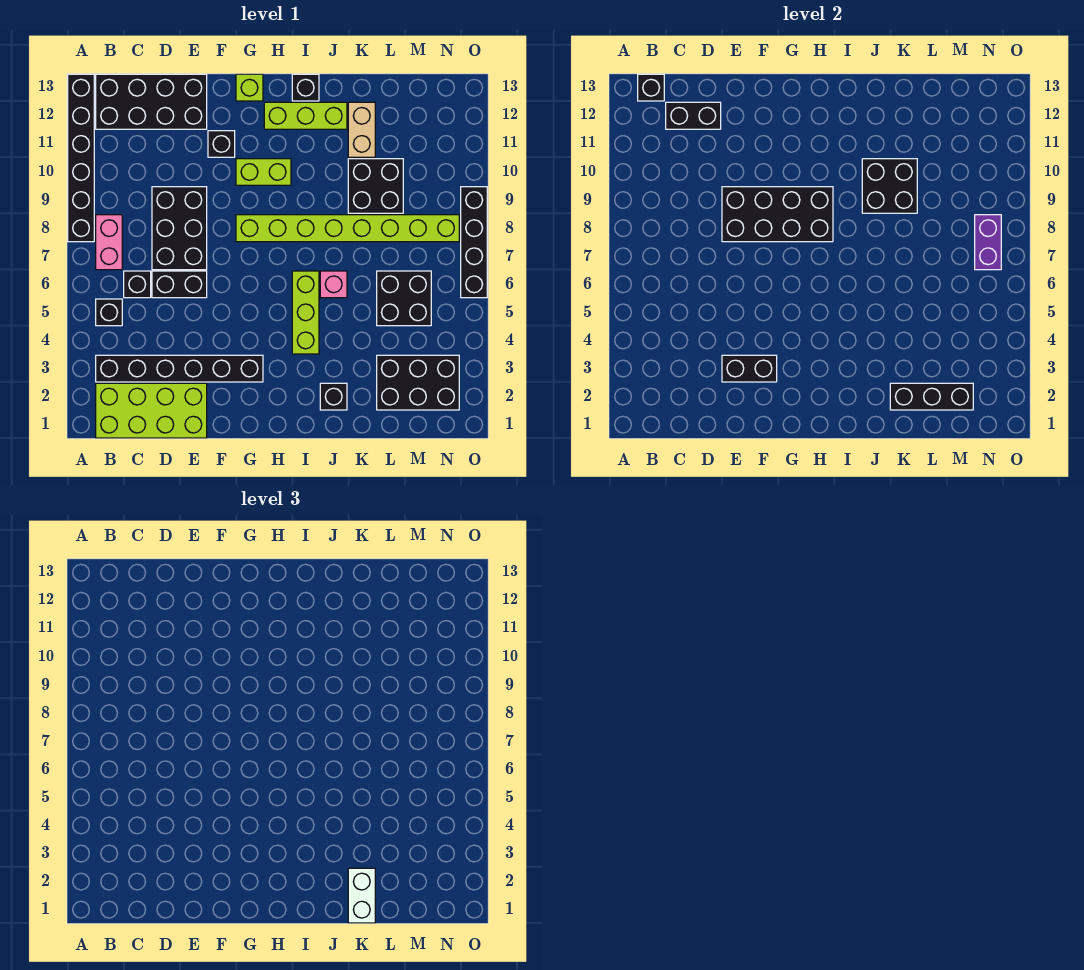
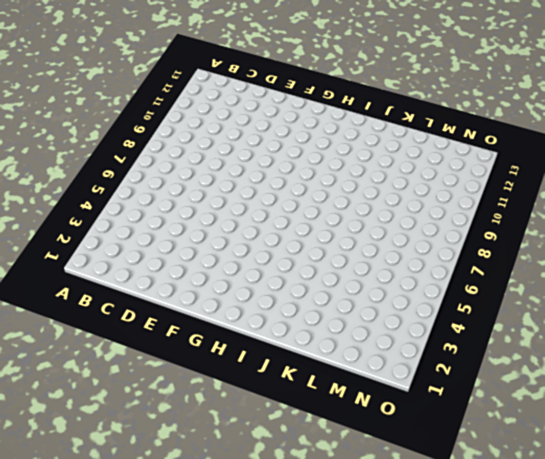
none -> black brick A8:A13 level 1
none -> lime brick B1:E2 level 1
none -> black brick B3:G3 level 1
none -> black brick B5 level 1

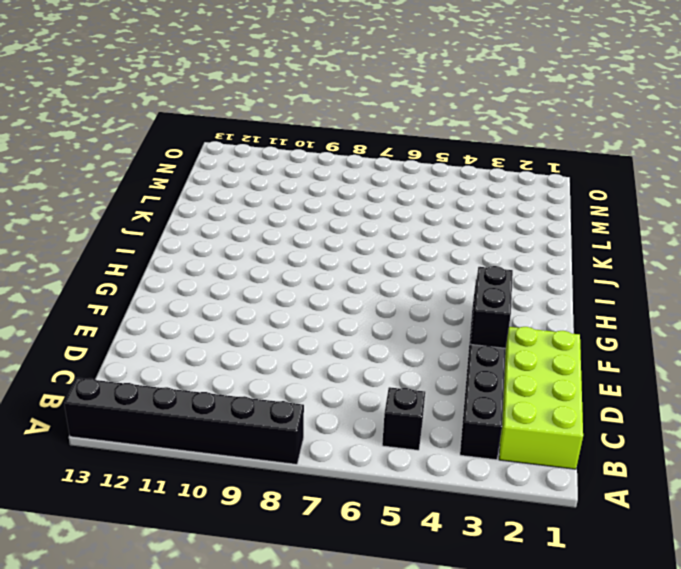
none -> pink brick B7:B8 level 1
none -> black brick B12:E13 level 1
none -> black brick C6 level 1
none -> black brick D6:E6 level 1

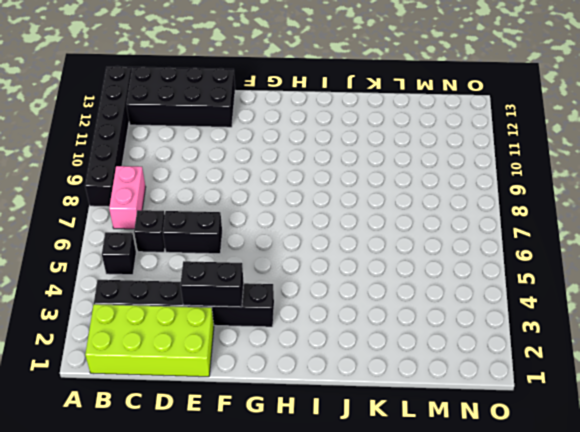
none -> black brick D7:E9 level 1
none -> black brick F11 level 1
none -> lime brick G8:N8 level 1
none -> lime brick G10:H10 level 1

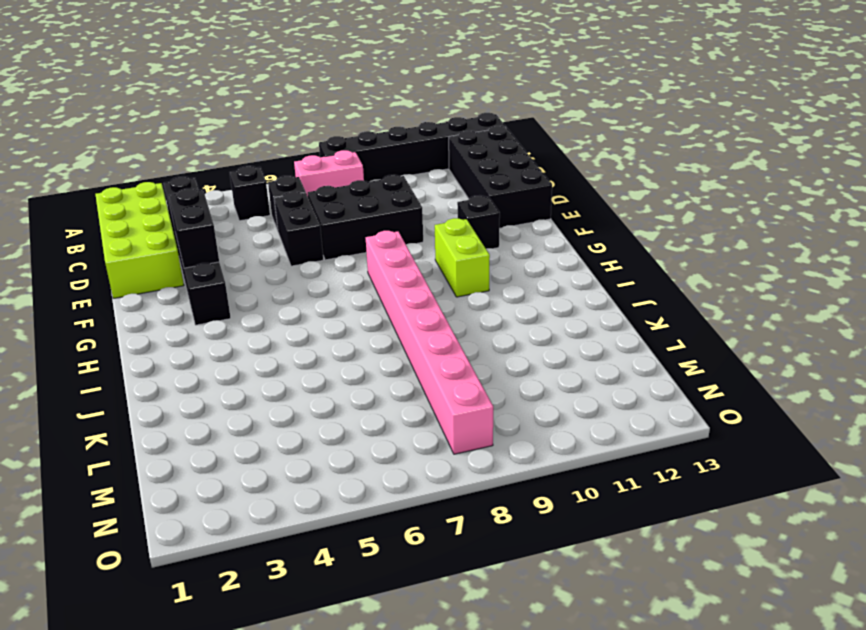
pink brick G8:N8 level 1 -> lime brick G8:N8 level 1
none -> lime brick G13 level 1
none -> lime brick H12:J12 level 1
none -> lime brick I4:I6 level 1
none -> black brick I13 level 1

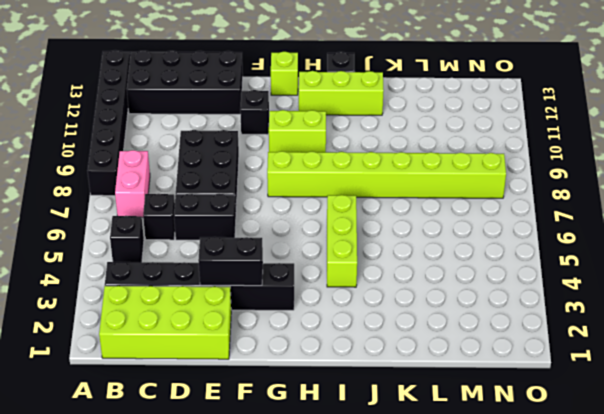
none -> black brick J2 level 1
none -> pink brick J6 level 1
none -> black brick K9:L10 level 1
none -> tan brick K11:K12 level 1

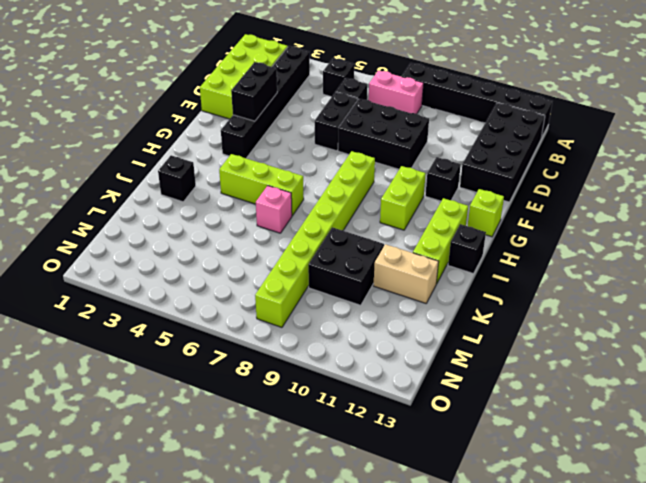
none -> black brick L2:N3 level 1
none -> black brick L5:M6 level 1
none -> black brick O6:O9 level 1
none -> black brick B13 level 2

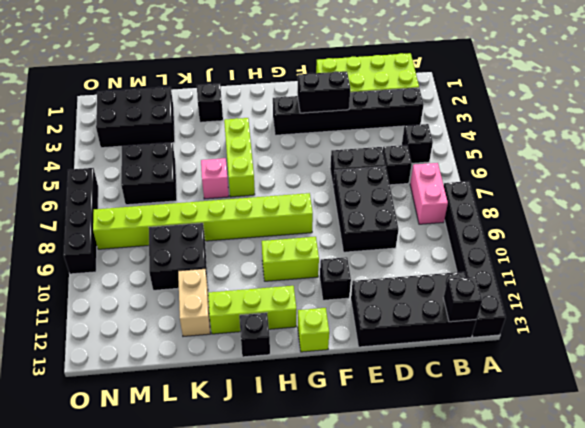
none -> black brick C12:D12 level 2
none -> black brick E8:H9 level 2
none -> black brick J9:K10 level 2
none -> black brick K2:M2 level 2

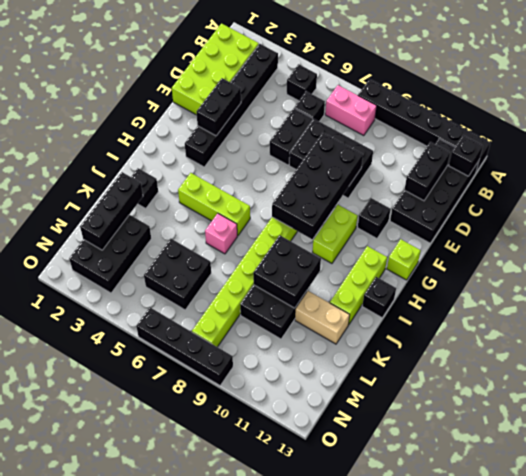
none -> purple brick N7:N8 level 2
none -> white brick K1:K2 level 3

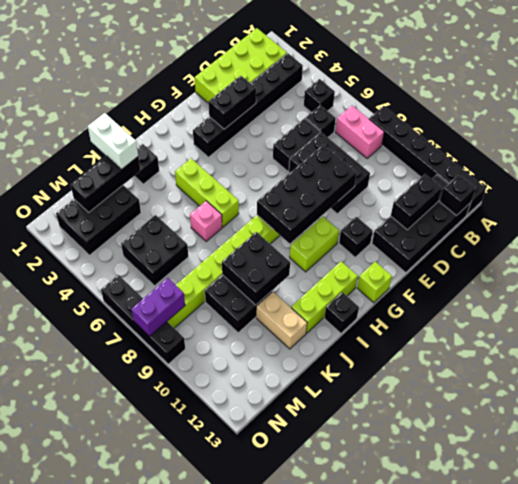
purple brick N8:O8 level 2 -> purple brick N7:N8 level 2

